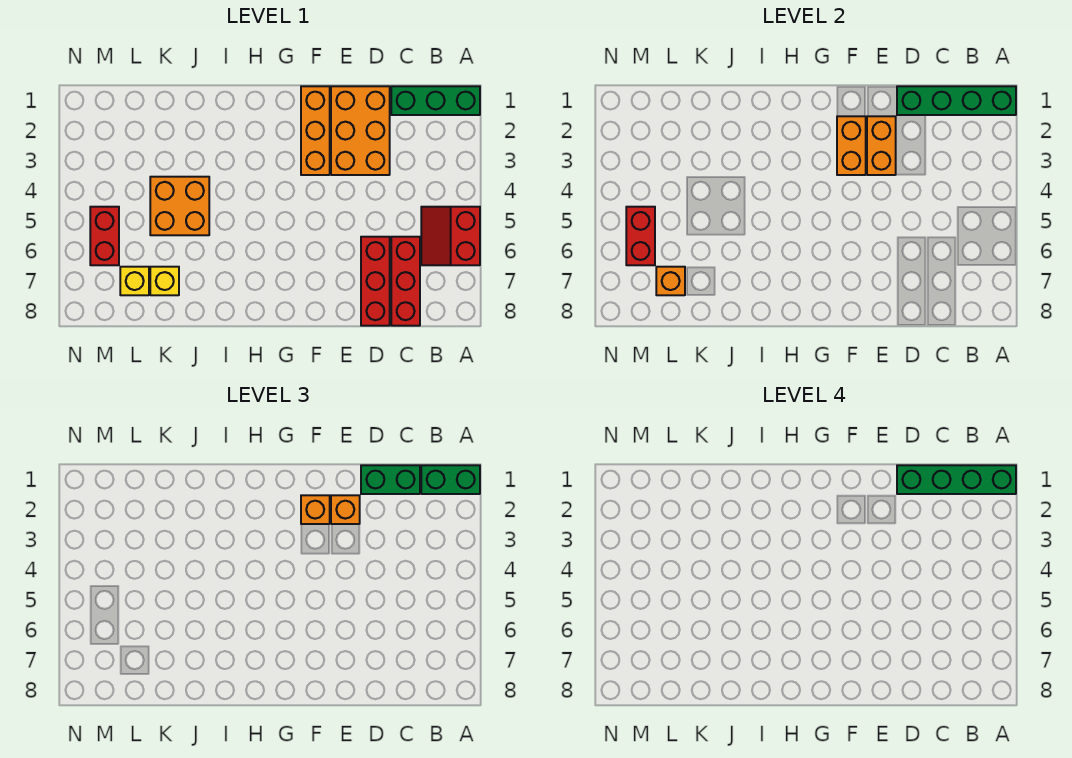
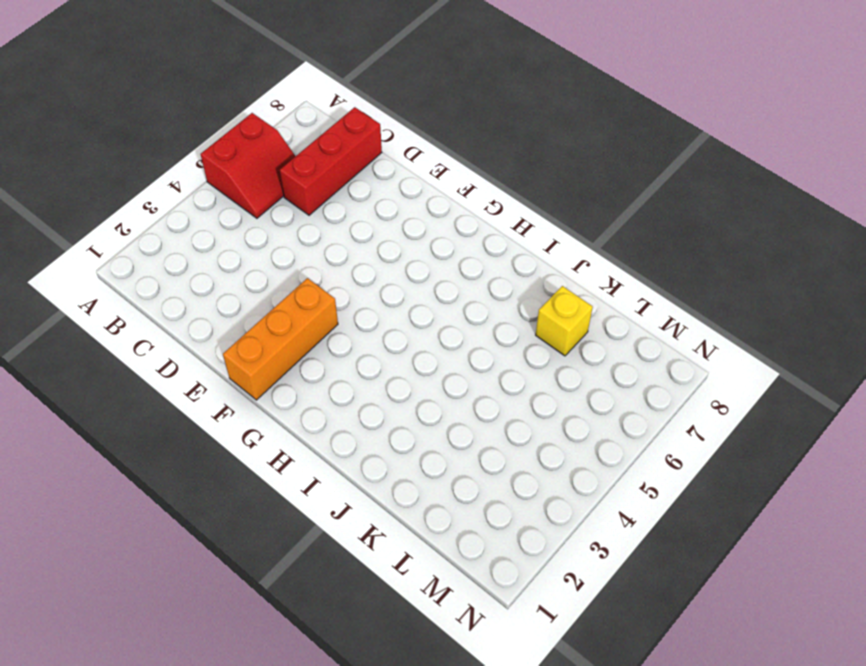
none -> green brick A1:C1 level 1
none -> orange brick D1:E3 level 1
none -> red brick D6:D8 level 1

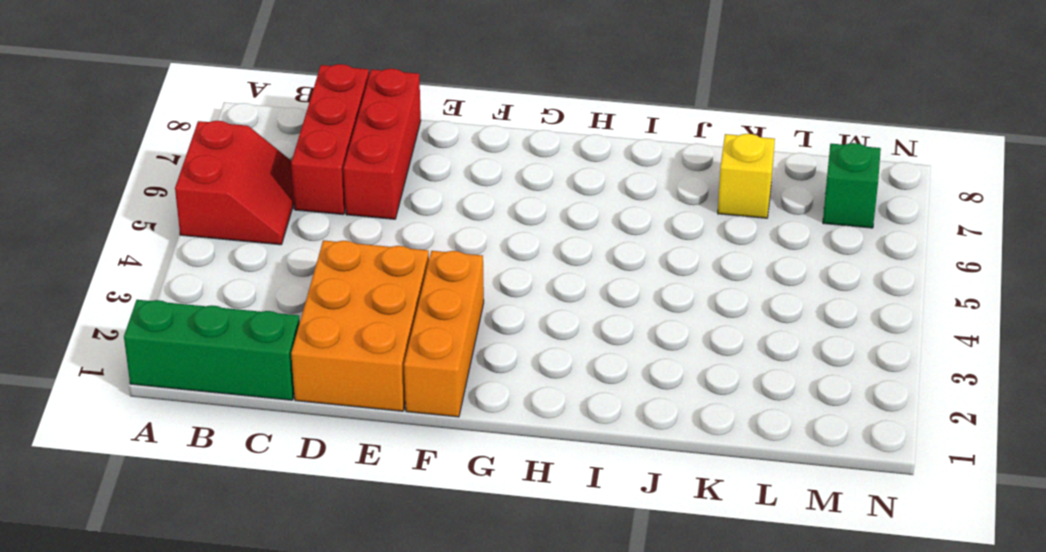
green brick M7 level 1 -> none
none -> orange brick J4:K5 level 1
none -> yellow brick L7 level 1
none -> red brick M5:M6 level 1

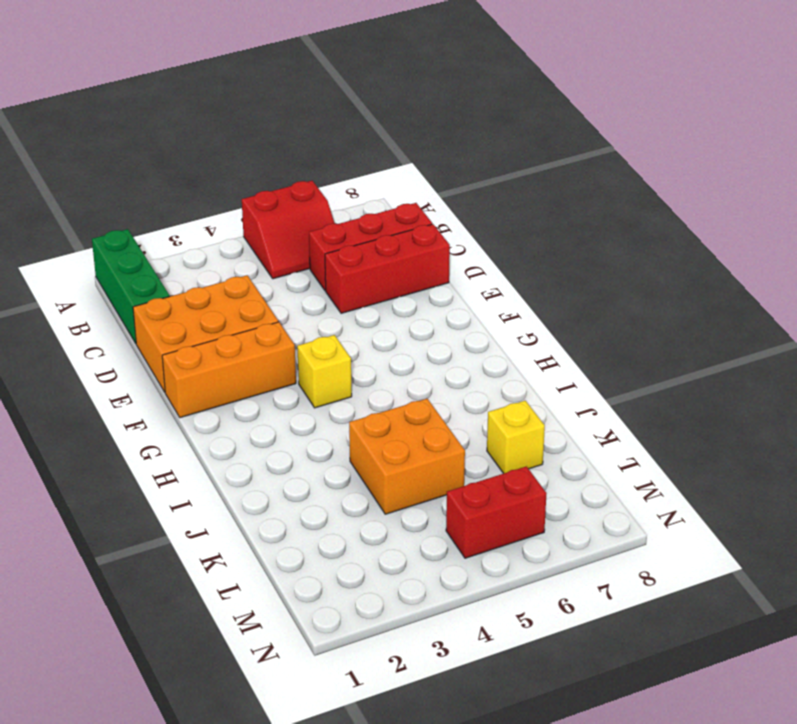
yellow brick G4 level 1 -> yellow brick L7 level 1
none -> green brick A1:D1 level 2
none -> orange brick E2:E3 level 2
none -> orange brick F2:F3 level 2

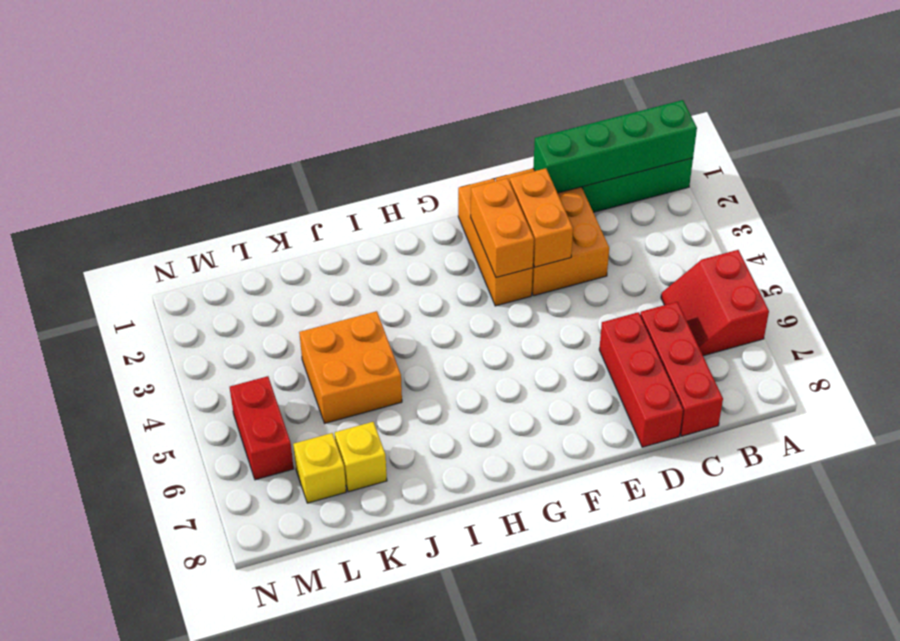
none -> orange brick L7 level 2
none -> red brick M5:M6 level 2
none -> green brick A1:B1 level 3

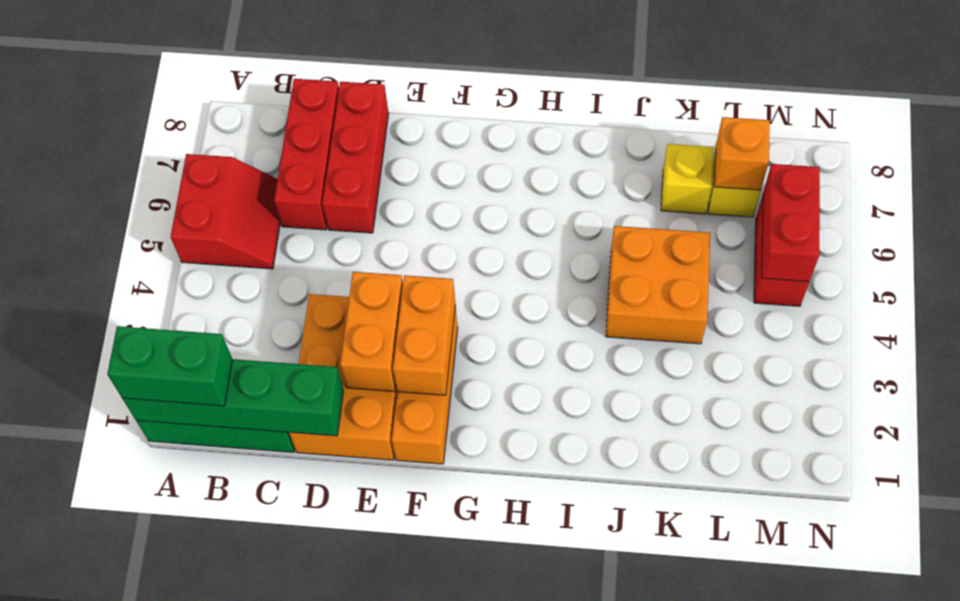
none -> green brick C1:D1 level 3
none -> orange brick E2 level 3
none -> orange brick F2 level 3

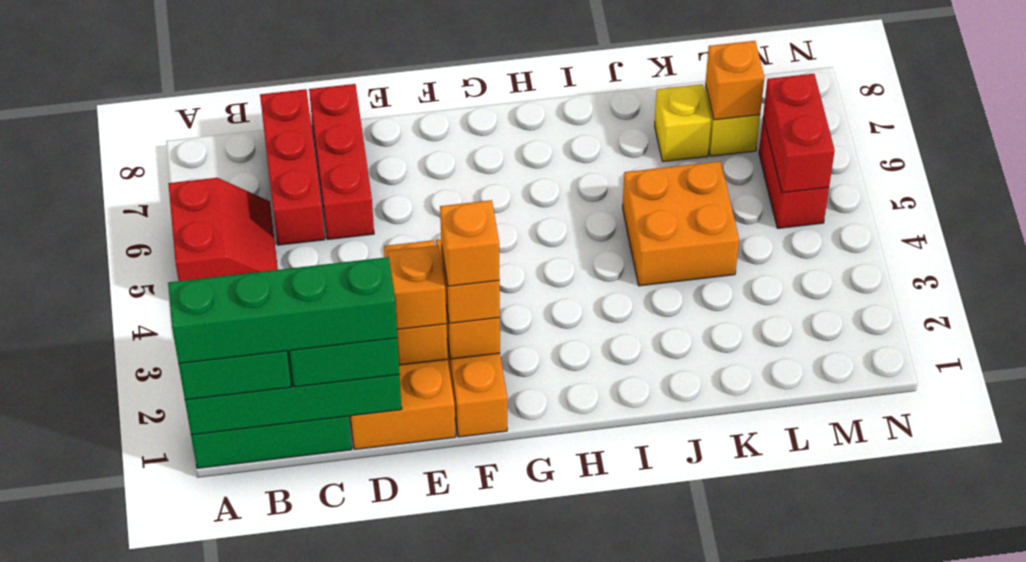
orange brick F2 level 4 -> none

